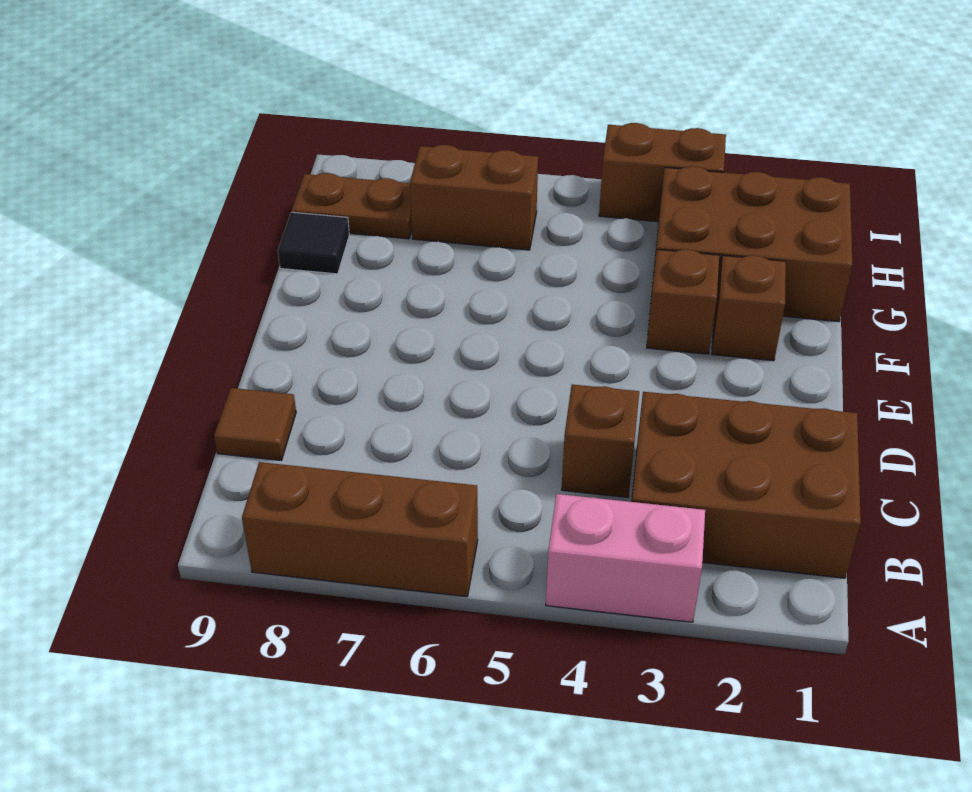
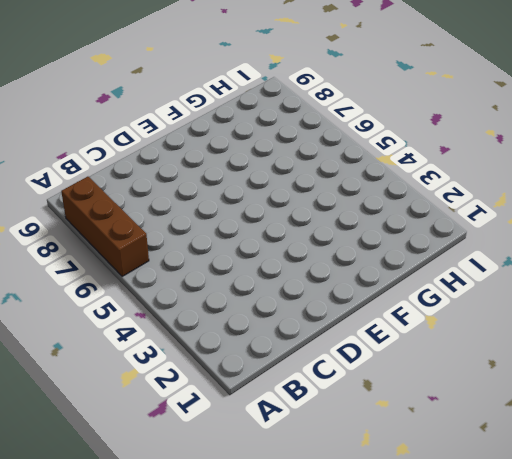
none -> pink brick A3:A4 level 1
none -> brown brick B1:C3 level 1
none -> brown brick C4 level 1

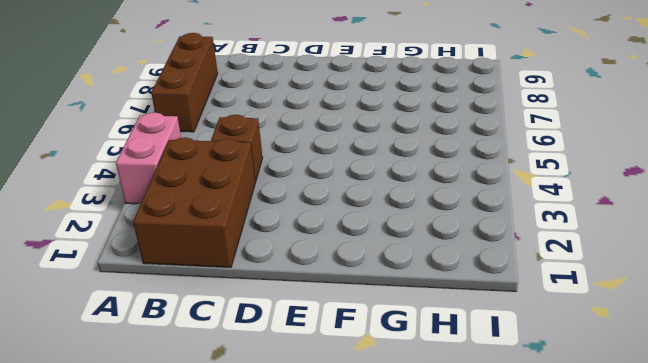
none -> brown tile C9 level 1
none -> brown brick F2 level 1
none -> brown brick F3 level 1

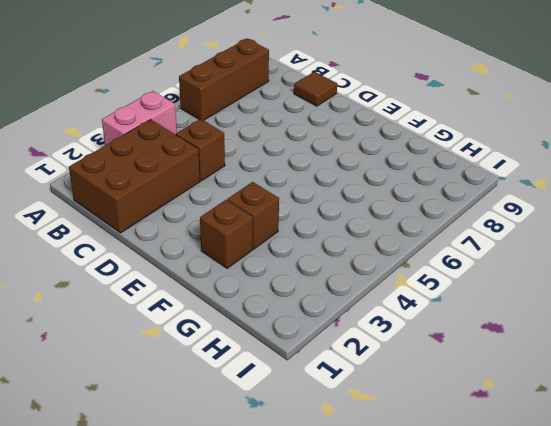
none -> brown brick G1:H3 level 1
none -> black tile G9 level 1
none -> brown brick H6:H7 level 1

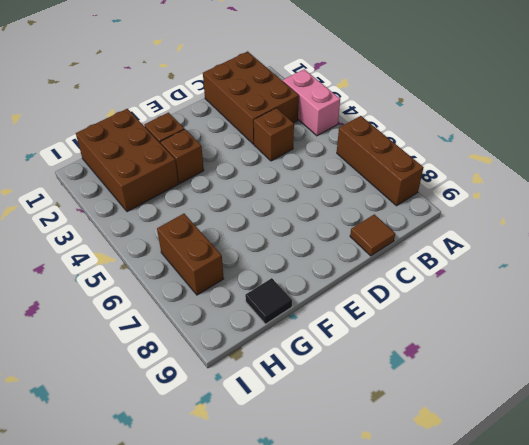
none -> brown plate H8:H9 level 1
none -> brown brick I3:I4 level 1

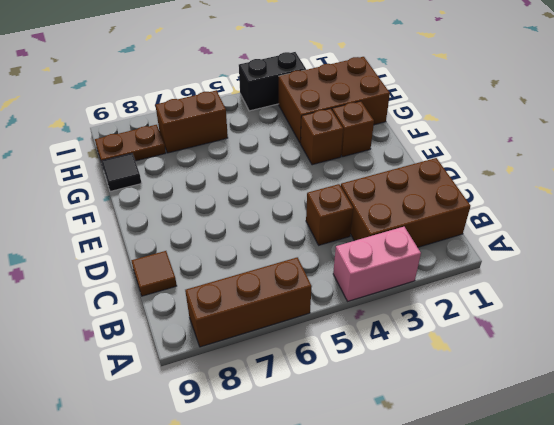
black brick I3:I4 level 1 -> brown brick I3:I4 level 1

